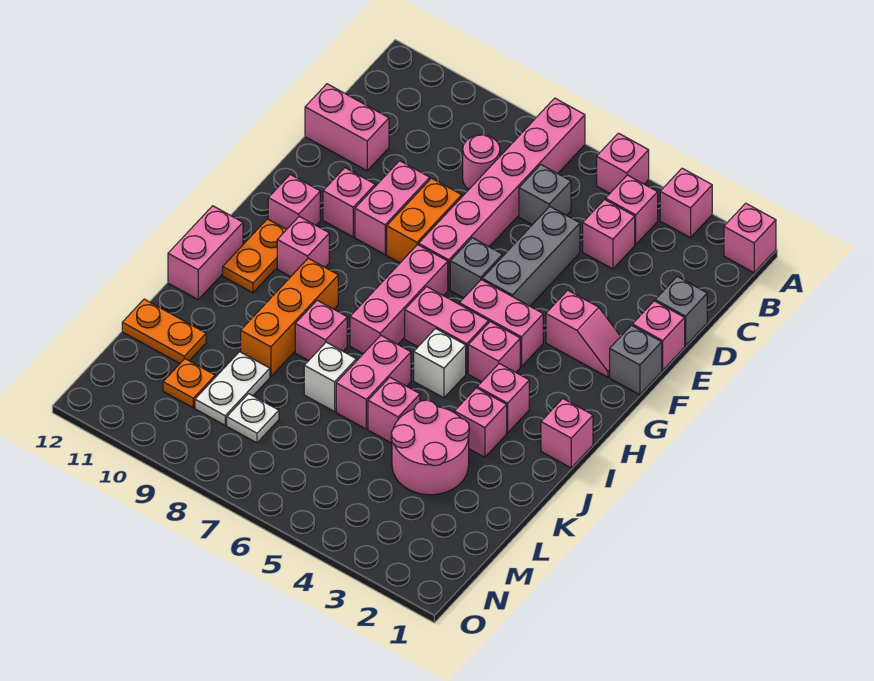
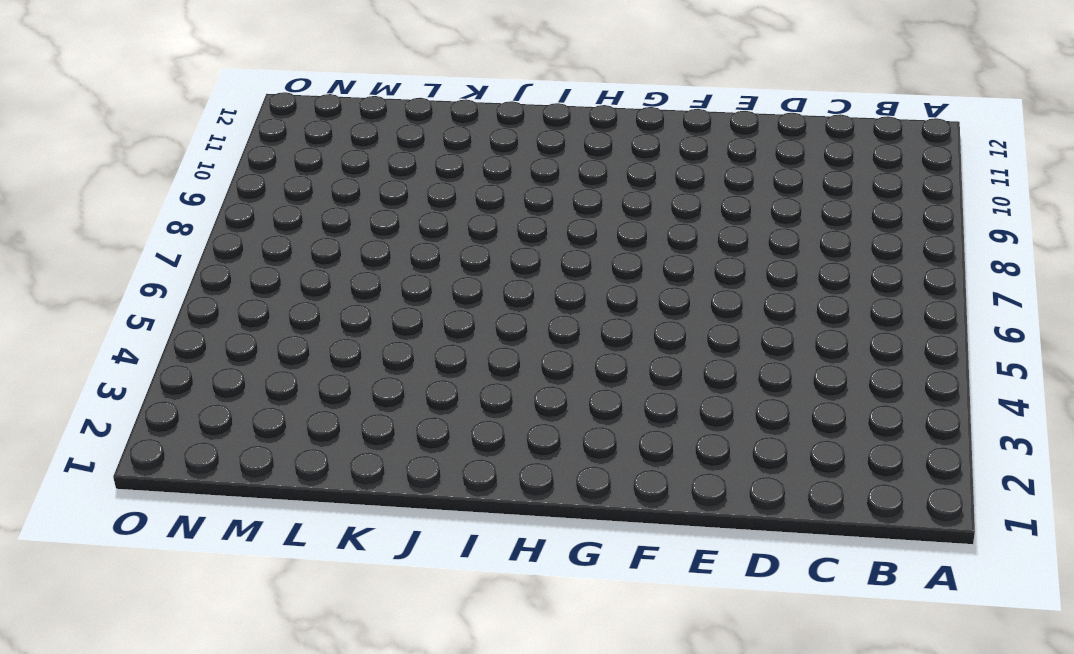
none -> pink brick A1 level 1
none -> pink brick A3 level 1
none -> pink brick A5 level 1
none -> pink brick A7:F7 level 1

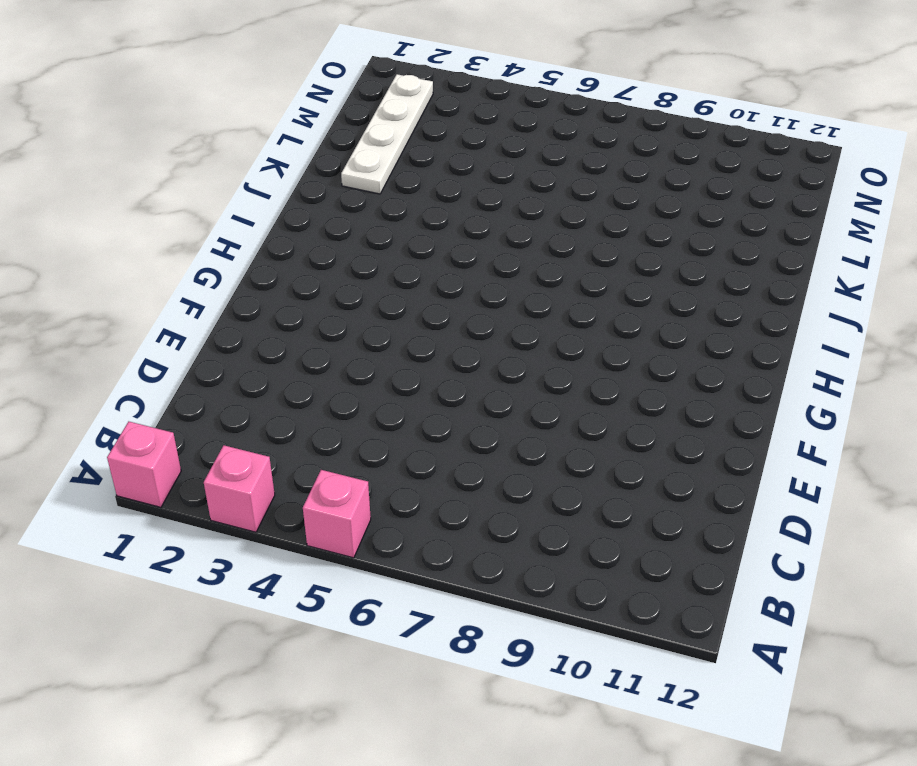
white plate K2:N2 level 1 -> none
none -> pink brick A7:F7 level 1
none -> pink brick B4 level 1
none -> pink brick C4 level 1
none -> grey brick C6 level 1

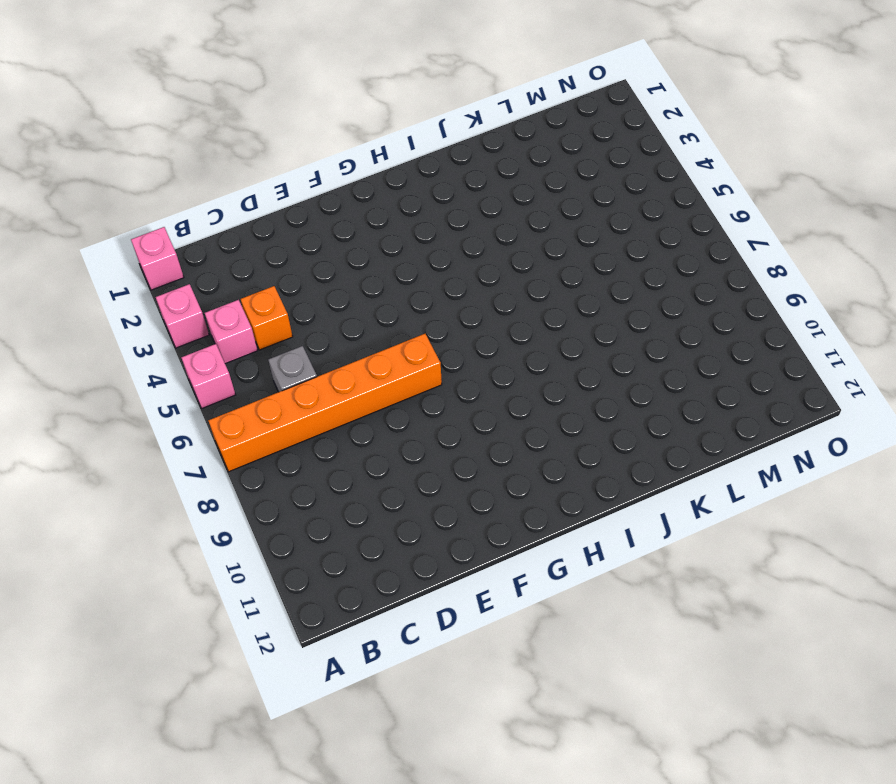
orange brick A7:F7 level 1 -> pink brick A7:F7 level 1
orange brick C4 level 1 -> pink brick C4 level 1
none -> pink round brick C8 level 1
none -> grey brick D1 level 1
none -> grey brick D5:F5 level 1
none -> pink brick D11:D12 level 1

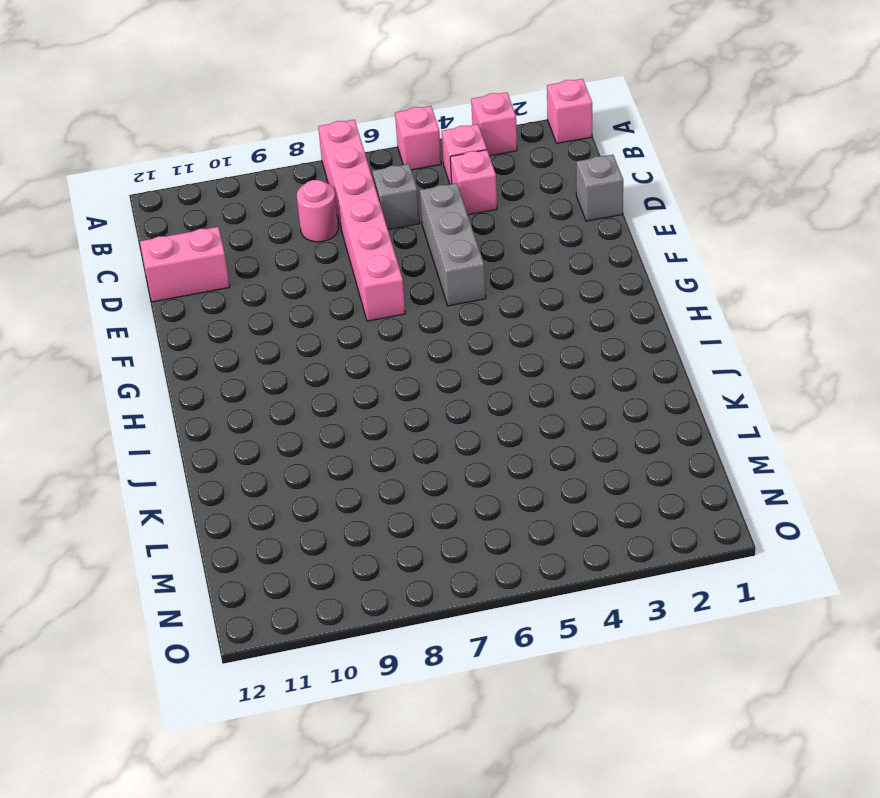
none -> pink brick E1 level 1
none -> orange brick E8:F8 level 1
none -> pink brick E9:F9 level 1
none -> grey brick F1 level 1

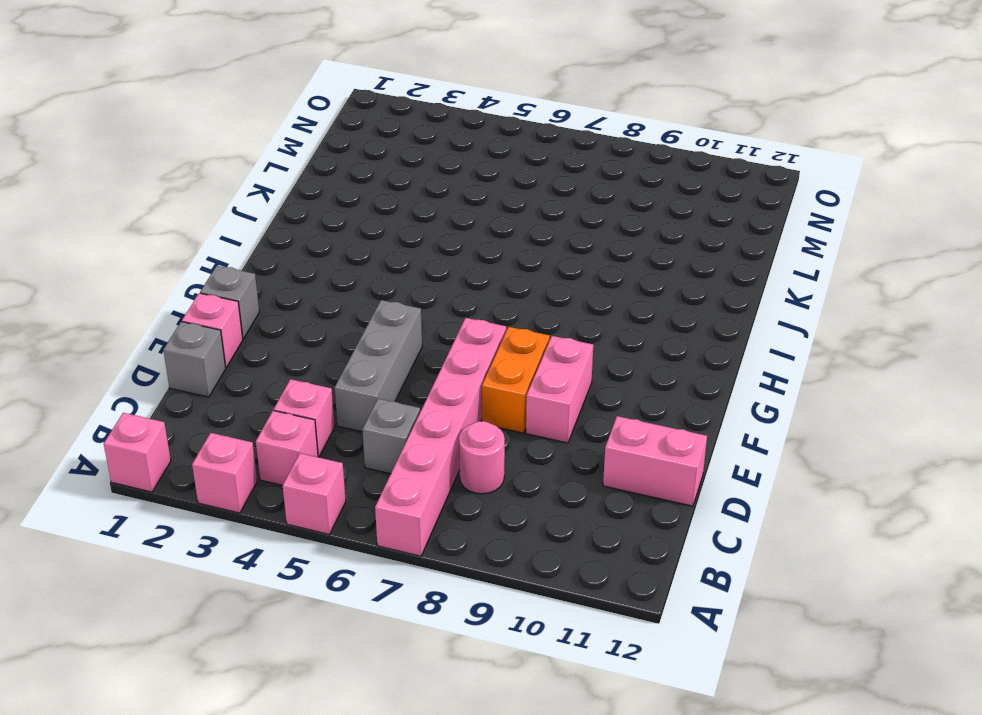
none -> pink slope F2:F3 level 1 top 3
none -> grey brick F6 level 1
none -> pink brick F10 level 1
none -> pink brick G4:G5 level 1

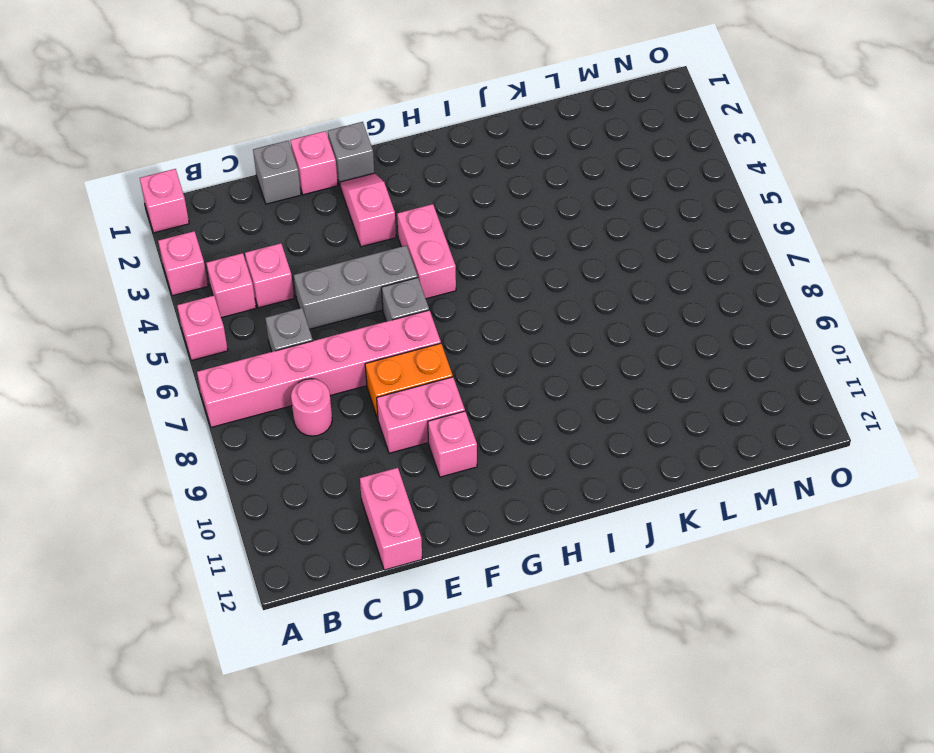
none -> pink brick G7:I7 level 1
none -> pink brick G11 level 1
none -> pink brick H4 level 1
none -> pink brick H5:H6 level 1

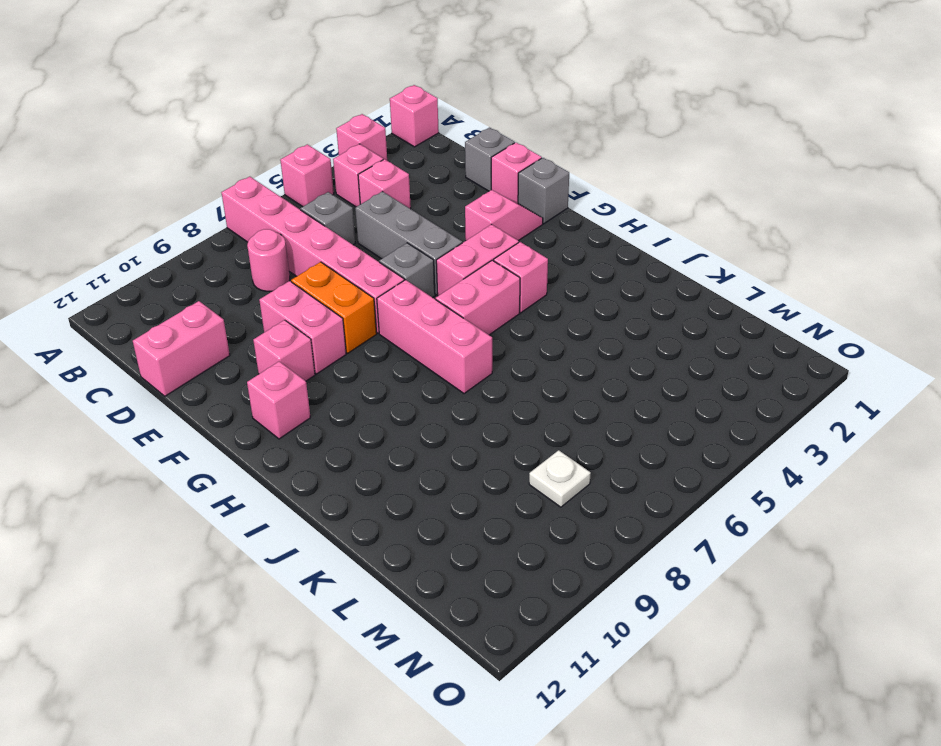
none -> pink brick H10 level 1
none -> orange plate H11:I11 level 1
none -> pink brick I1 level 1
none -> pink brick I3 level 1

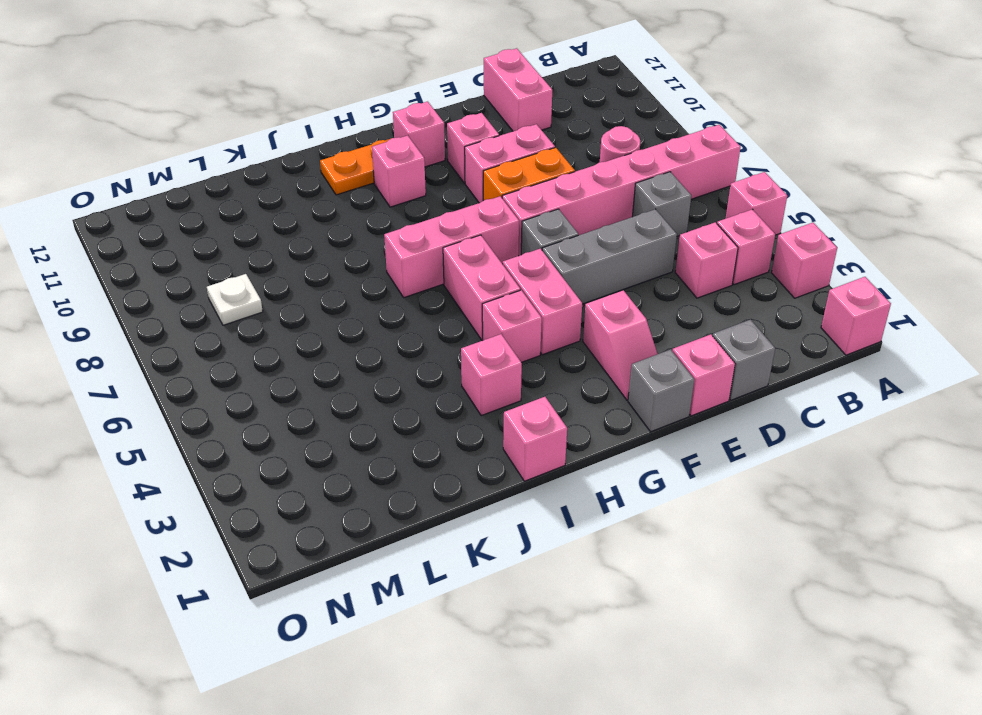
none -> white brick I5 level 1
none -> orange brick I9:K9 level 1
none -> pink brick I12:J12 level 1
none -> pink brick J3 level 1

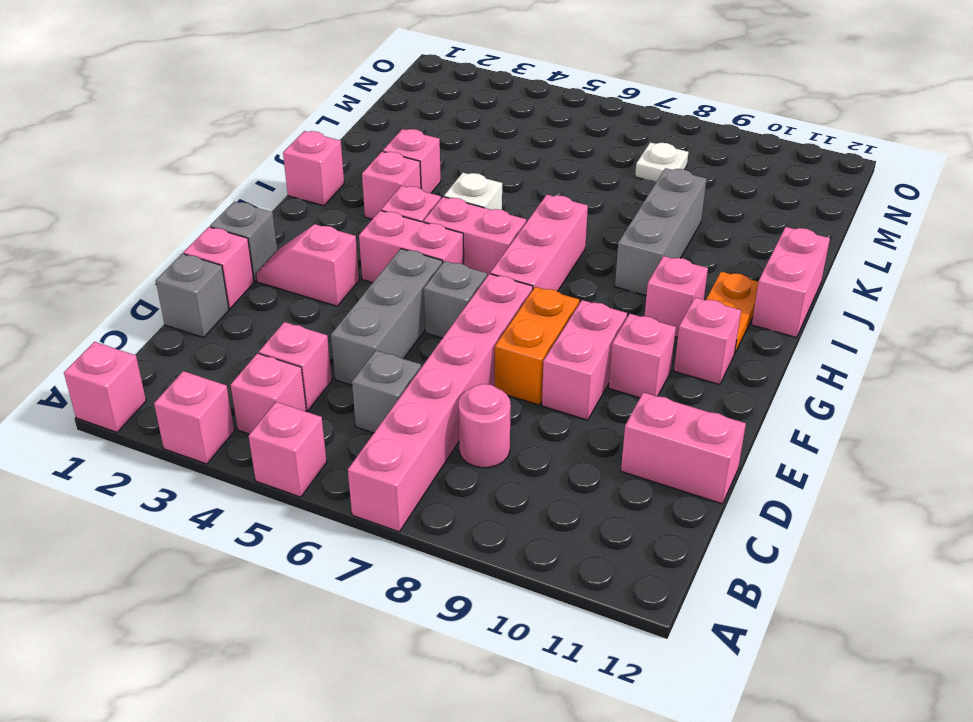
grey brick I9:K9 level 1 -> orange brick I9:K9 level 1
none -> pink brick J6:K6 level 1
none -> pink brick J8 level 1
none -> pink round brick K3:L4 level 1
none -> pink brick K5 level 1

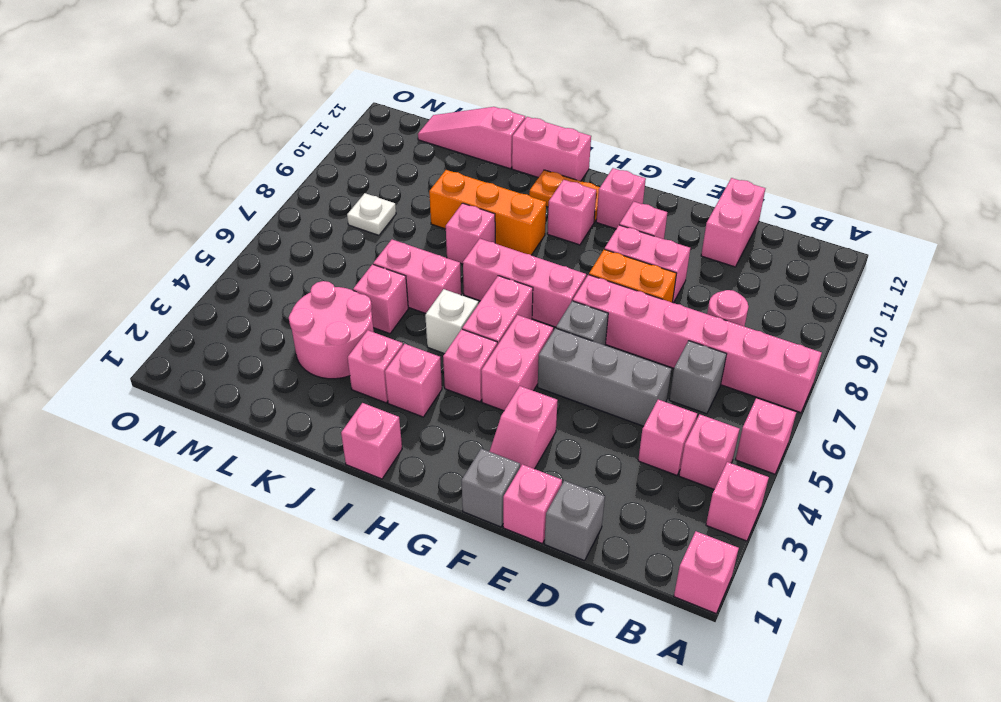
pink slope K12:M12 level 1 top K -> orange plate L11:L12 level 1
none -> white brick K7 level 1
none -> white plate L9:M9 level 1
none -> orange plate M10 level 1

